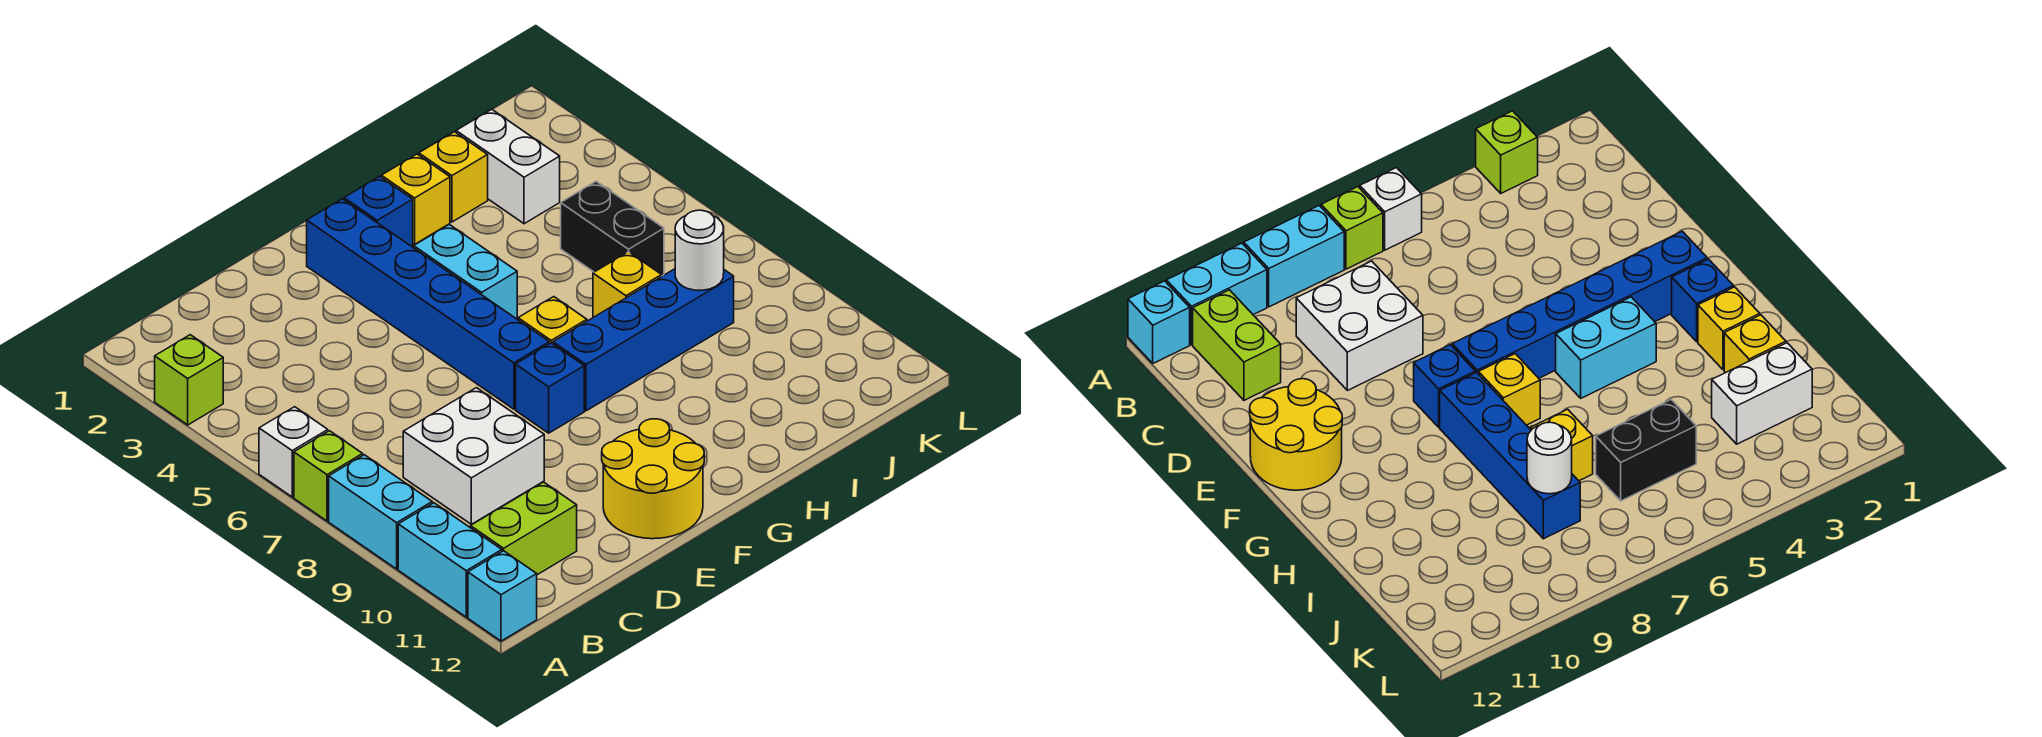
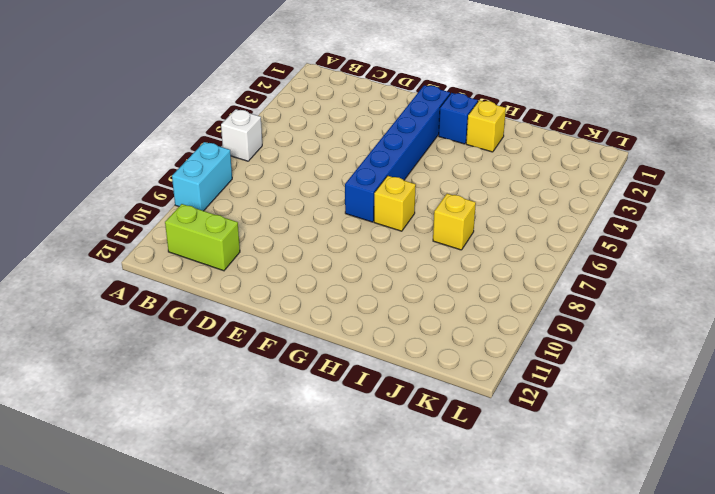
none -> lime brick A3 level 1
none -> lime brick A7 level 1
none -> cyan brick A10:A11 level 1

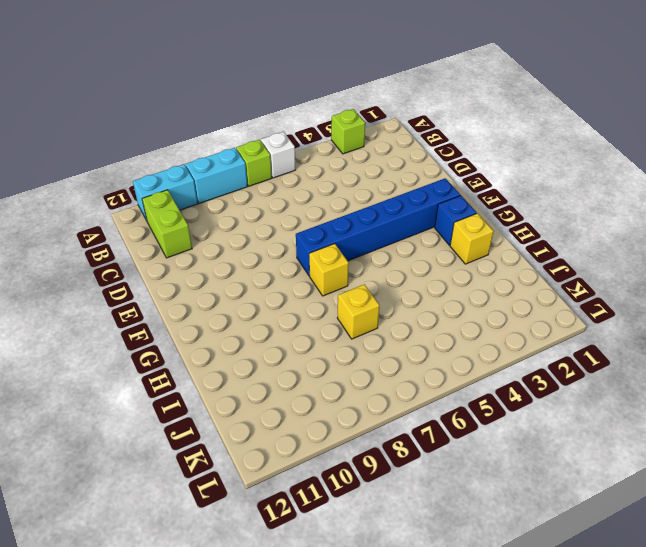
none -> cyan brick A12 level 1
none -> white brick C8:D9 level 1
none -> yellow round brick E11:F12 level 1

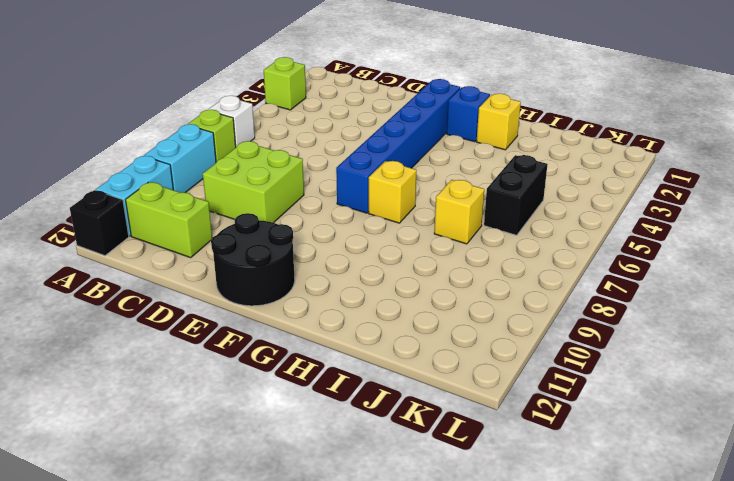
black brick A12 level 1 -> cyan brick A12 level 1
lime brick C8:D9 level 1 -> white brick C8:D9 level 1
black round brick E11:F12 level 1 -> yellow round brick E11:F12 level 1
none -> blue brick F8 level 1
none -> cyan brick G4:G5 level 1
none -> blue brick G8:J8 level 1

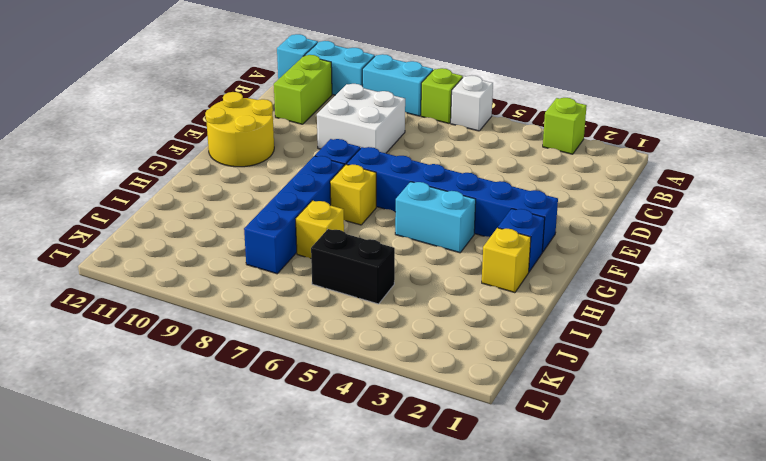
none -> yellow brick I2 level 1
none -> white brick J2:J3 level 1
none -> white round brick J8 level 2

